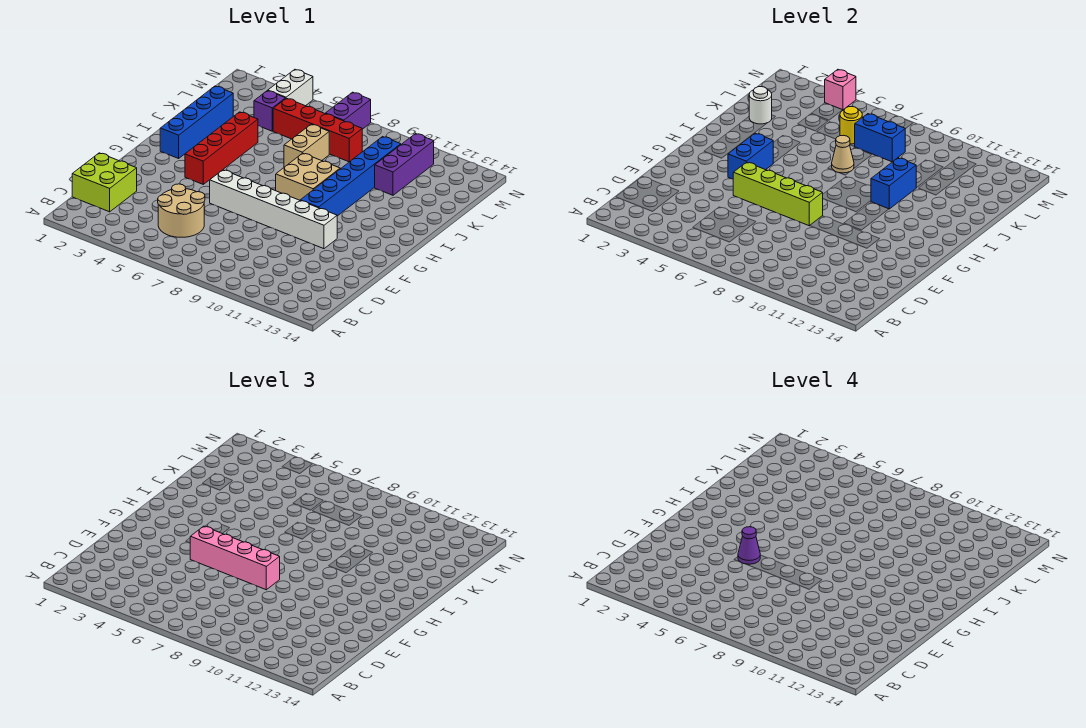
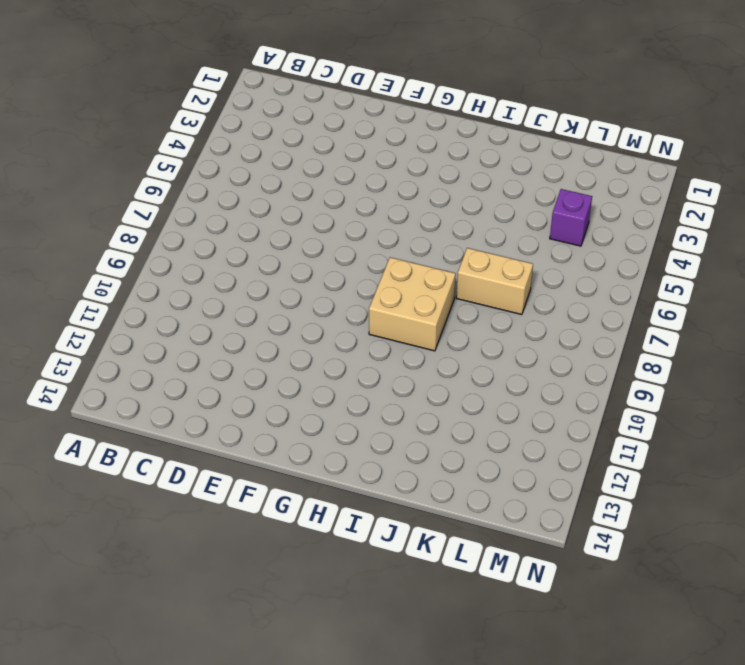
none -> lime brick C1:D2 level 1
none -> tan round brick C5:D6 level 1
none -> white brick F6:F11 level 1

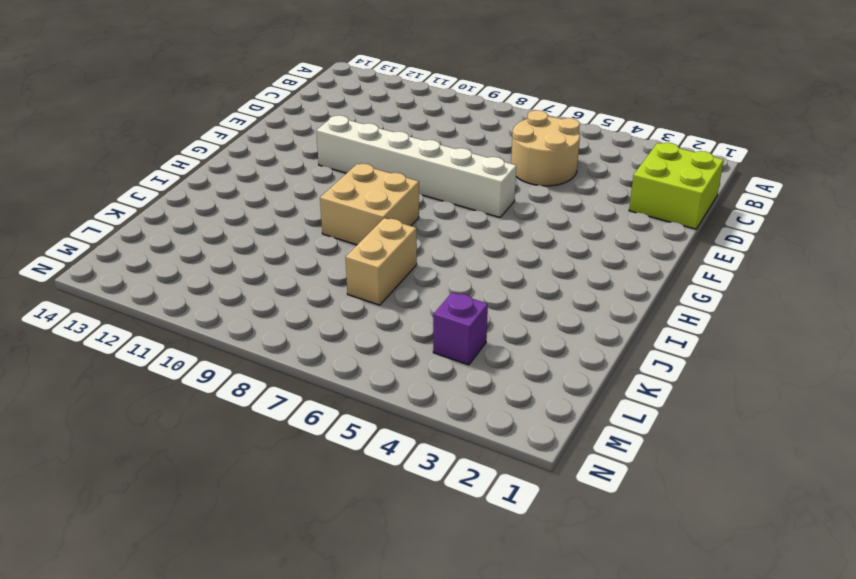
none -> red brick G4:J4 level 1
none -> blue brick G10:L10 level 1
none -> blue brick H2:K2 level 1

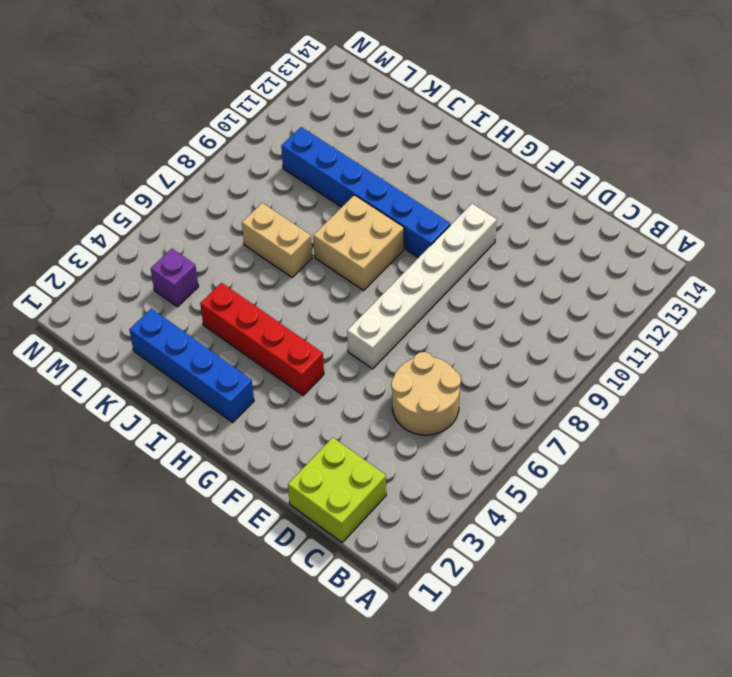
none -> purple brick K11:M11 level 1
none -> red brick L5:L8 level 1
none -> white brick M4:N4 level 1

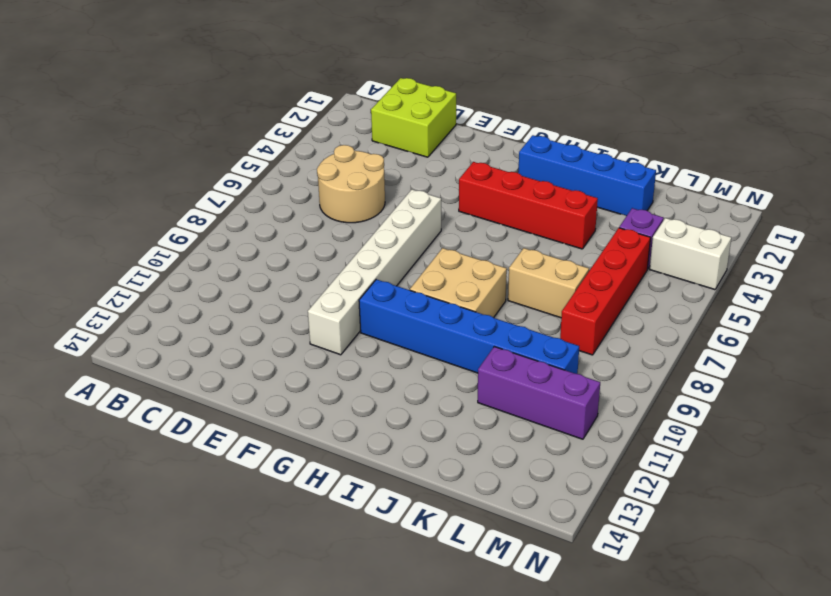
none -> purple brick M7:N7 level 1
none -> lime brick F5:F8 level 2
none -> blue brick G4:H4 level 2

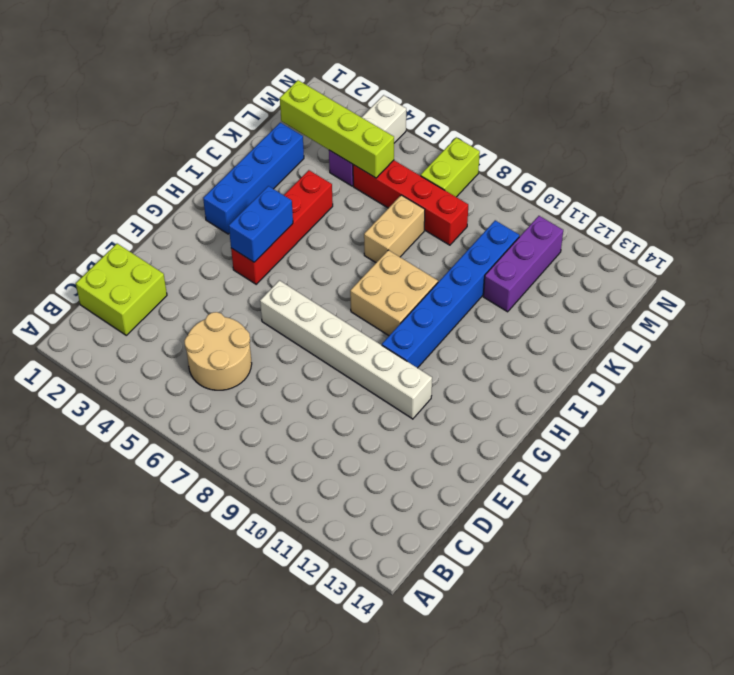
lime brick L2:L5 level 2 -> lime brick F5:F8 level 2
lime brick M7:N7 level 1 -> purple brick M7:N7 level 1
none -> blue brick I10:J10 level 2
none -> tan cone J7 level 2
none -> white round brick K2 level 2

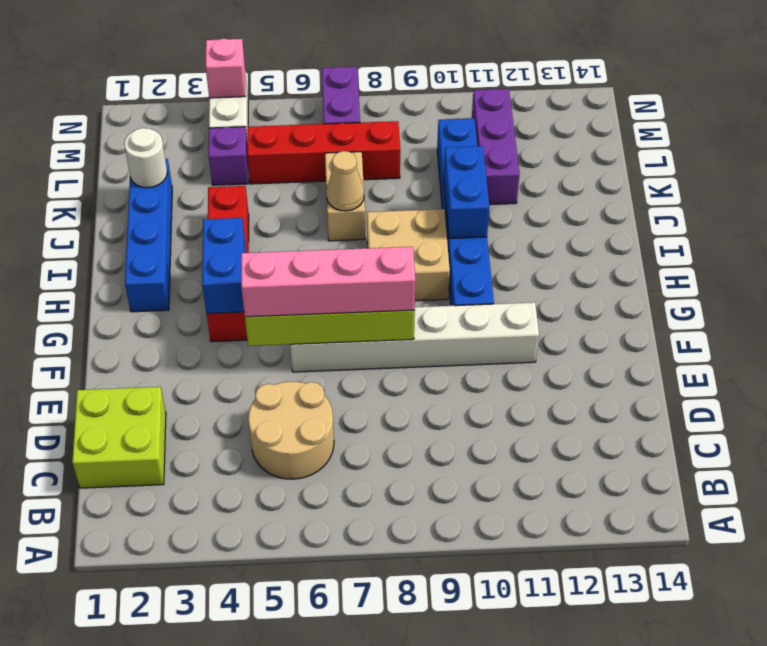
none -> yellow round brick L6 level 2
none -> blue brick L7:L8 level 2
none -> purple cone F5 level 4

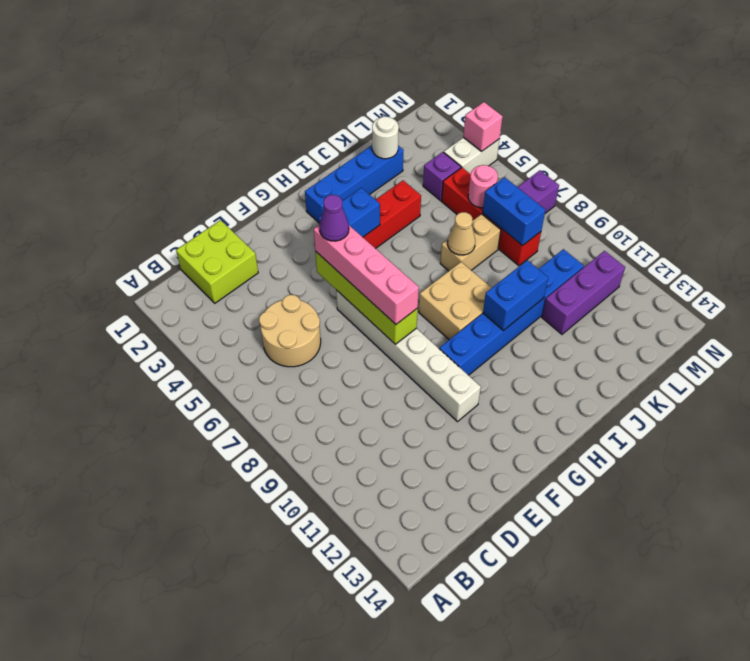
pink round brick L6 level 2 -> yellow round brick L6 level 2

